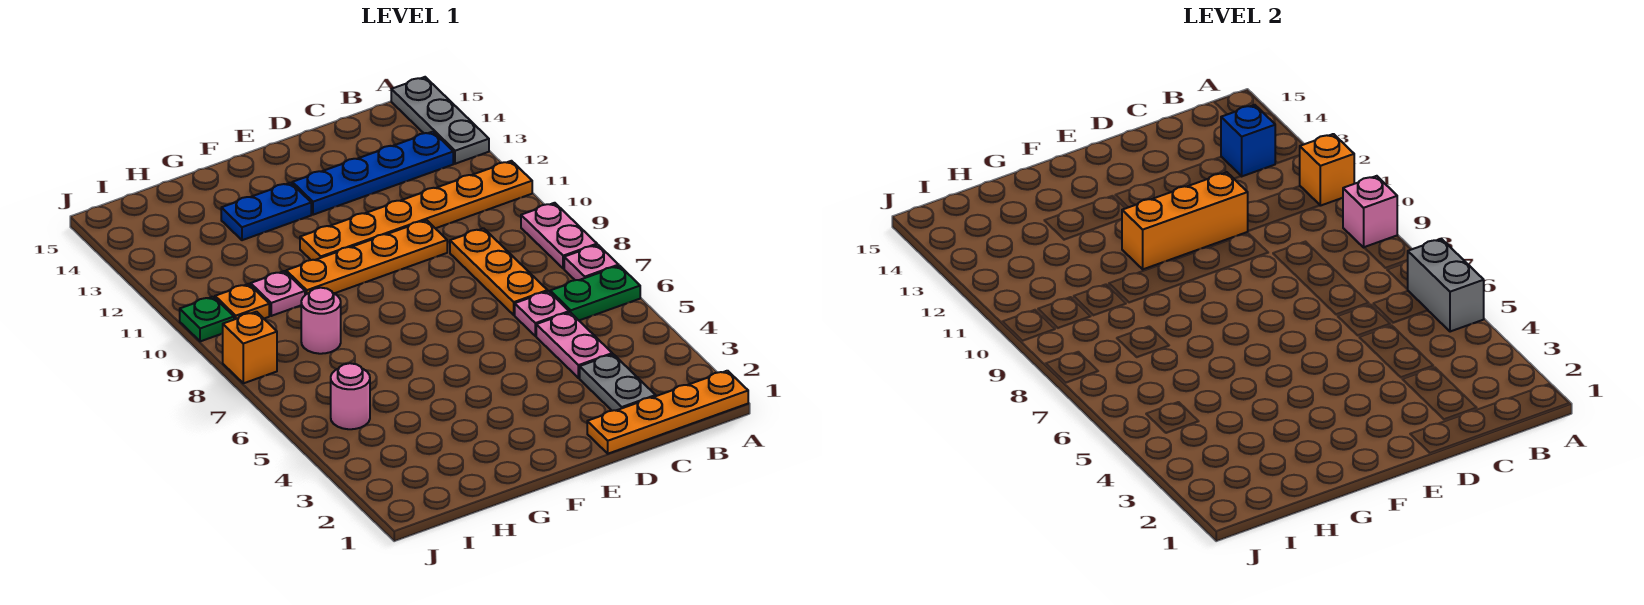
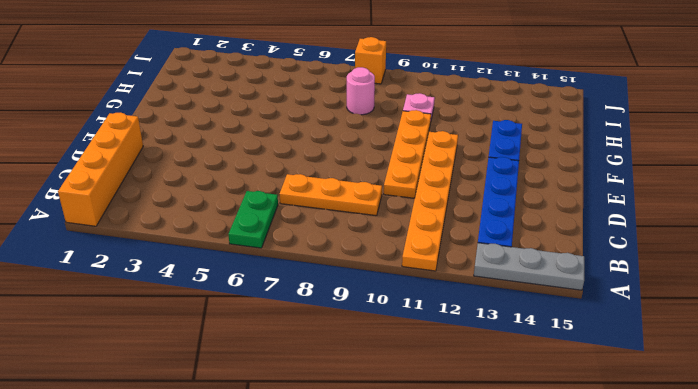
orange brick A1:D1 level 1 -> orange plate A1:D1 level 1
none -> pink plate A7 level 1
none -> pink plate A8:A9 level 1
none -> grey plate C2:C3 level 1

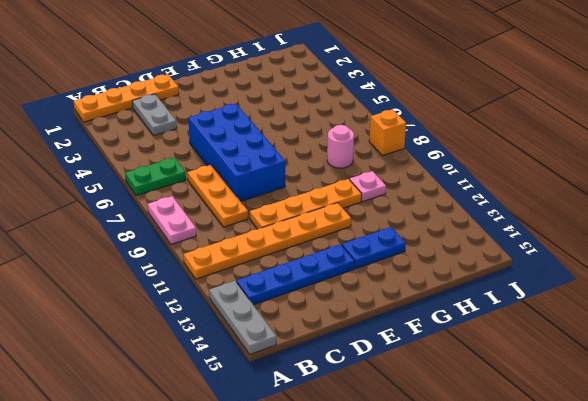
blue brick D5:E8 level 1 -> none
none -> pink plate A7 level 1
none -> pink plate C4:C5 level 1
none -> pink plate C6 level 1

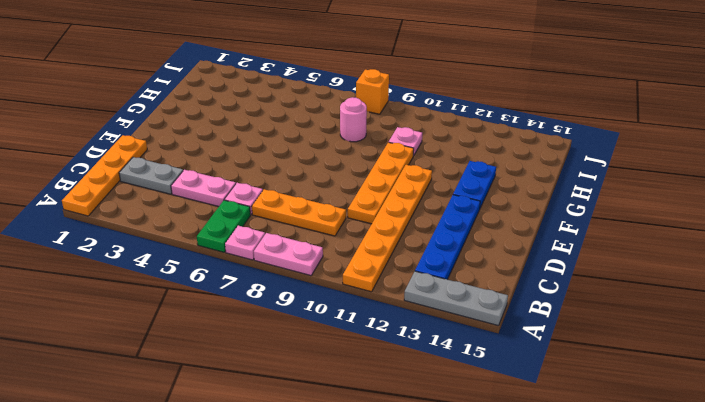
none -> pink round brick I5 level 1
none -> orange plate I10 level 1
none -> green plate J10 level 1

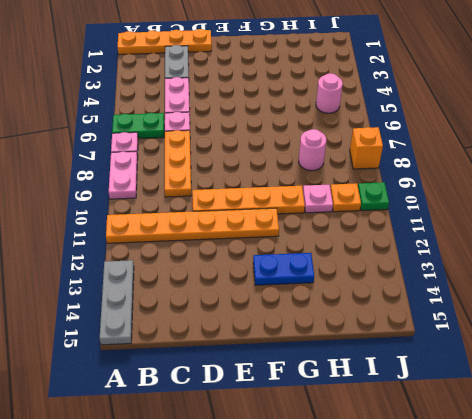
none -> blue plate B13:E13 level 1
none -> grey brick A5:A6 level 2
none -> pink brick A9 level 2

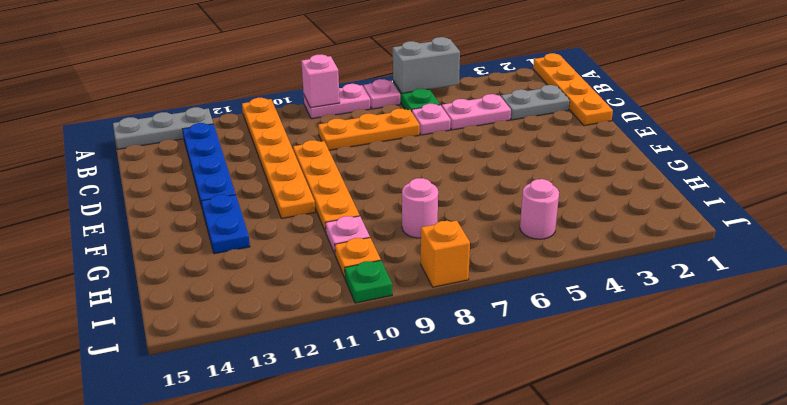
none -> orange brick A11 level 2
none -> blue brick B13 level 2
none -> orange brick D11:F11 level 2

